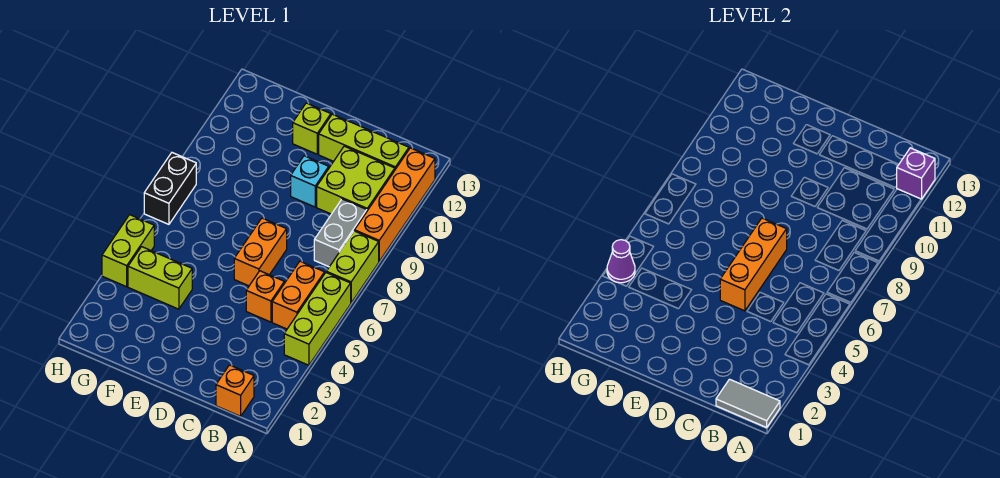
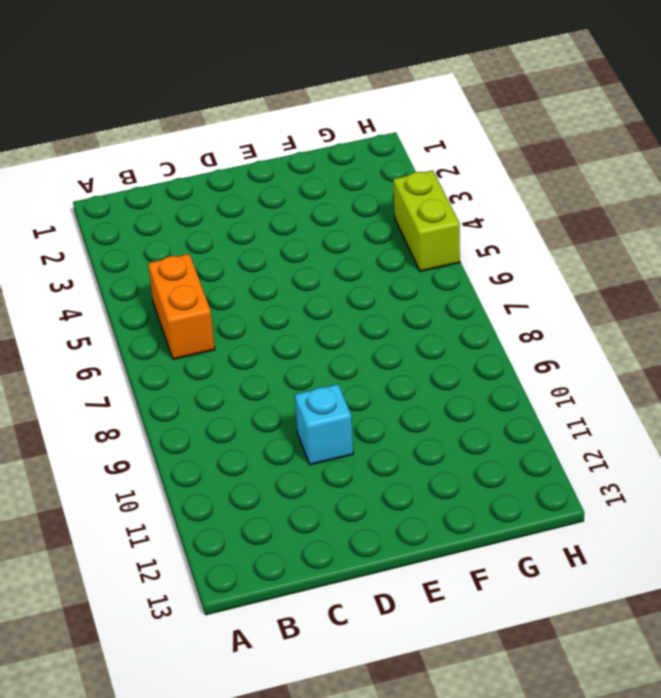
none -> lime brick A4:A6 level 1
none -> lime brick A7:A8 level 1
none -> orange brick A9:A12 level 1

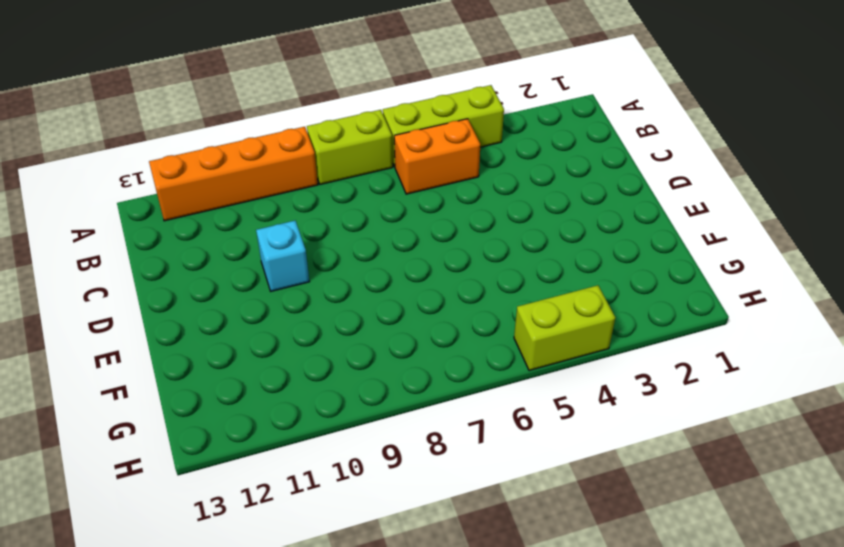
none -> orange brick B1 level 1
none -> grey brick B8:B9 level 1
none -> lime brick B10:C11 level 1

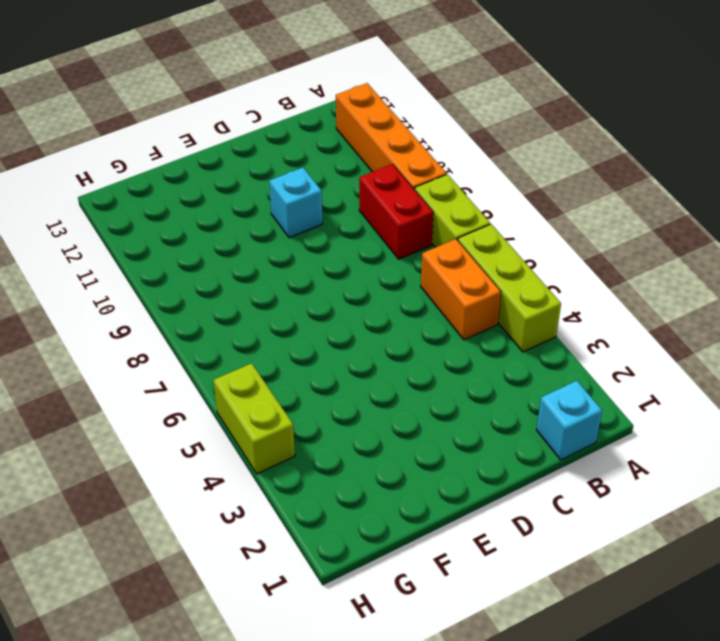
cyan brick B1 level 1 -> orange brick B1 level 1
red brick B8:B9 level 1 -> grey brick B8:B9 level 1
none -> lime brick B10:C11 level 1
none -> lime brick B12:D12 level 1
none -> orange brick C5 level 1

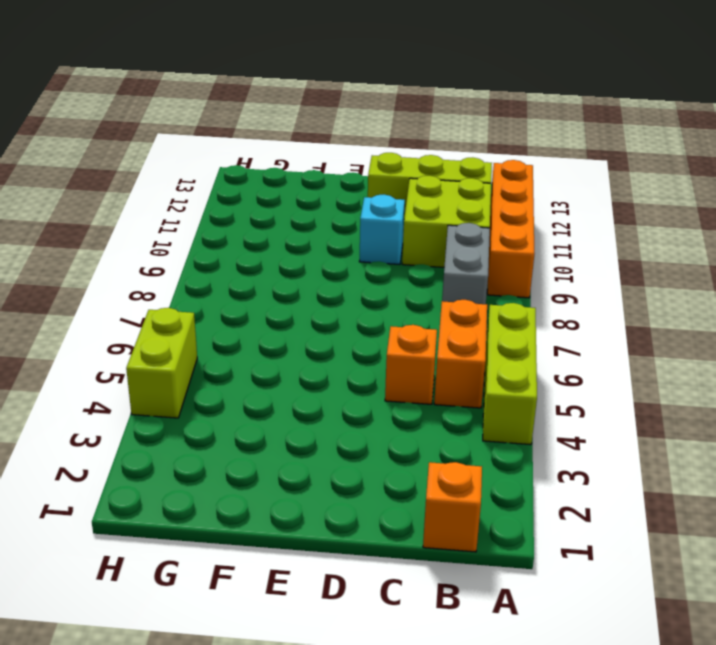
none -> lime brick A7:A8 level 1
none -> orange brick D6:D7 level 1
none -> lime brick E12 level 1

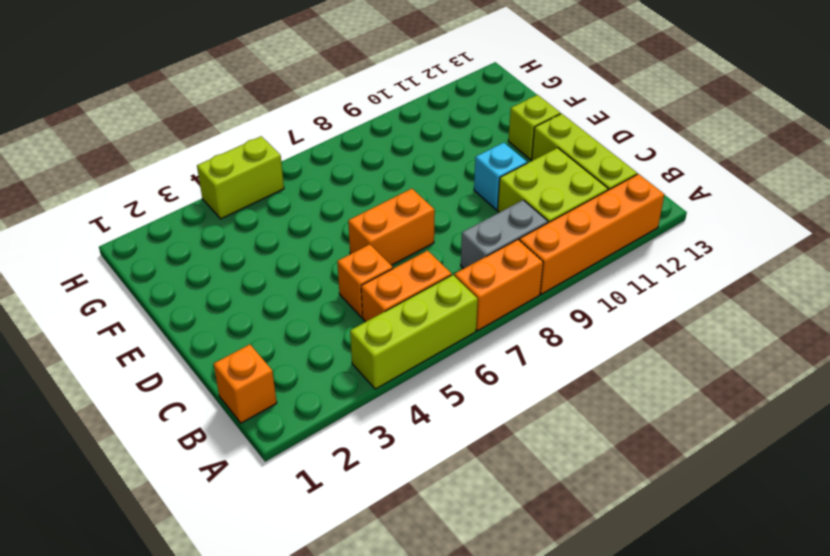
orange brick A7:A8 level 1 -> lime brick A7:A8 level 1
none -> lime brick F4:G4 level 1
none -> black brick H7:H8 level 1
none -> grey tile A1:B1 level 2

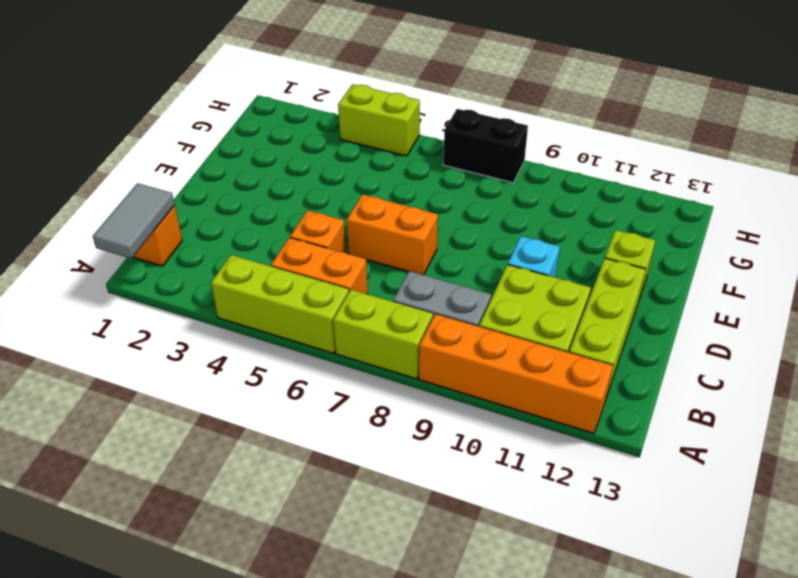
none -> lime brick F4:G4 level 1
none -> purple brick A12 level 2
none -> orange brick D5:D7 level 2

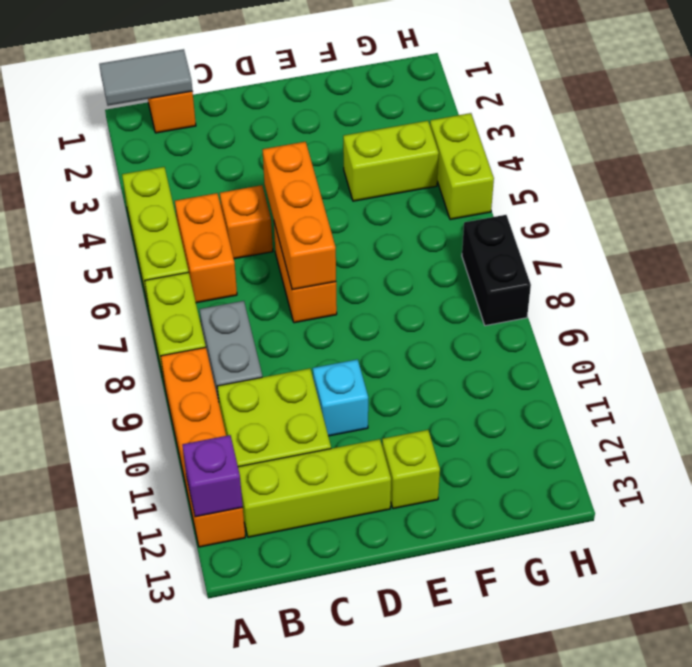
none -> purple cone H4 level 2

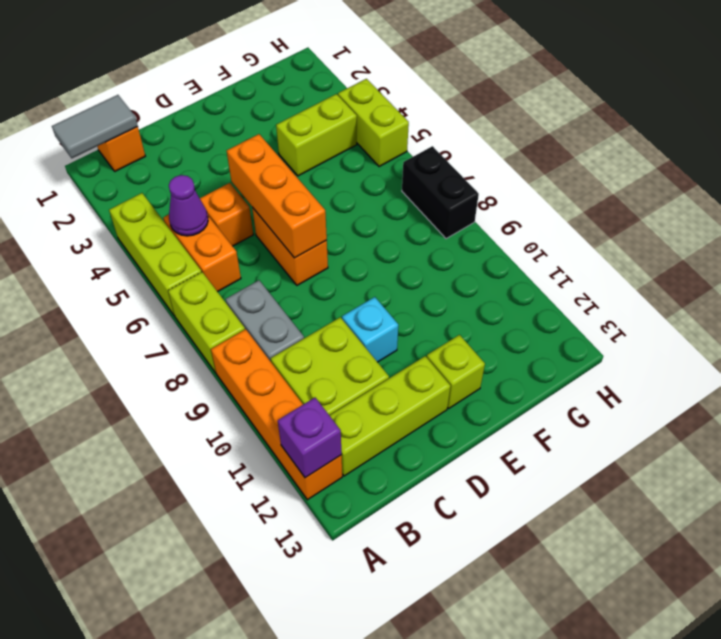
purple cone B5 level 2 -> purple cone H4 level 2

